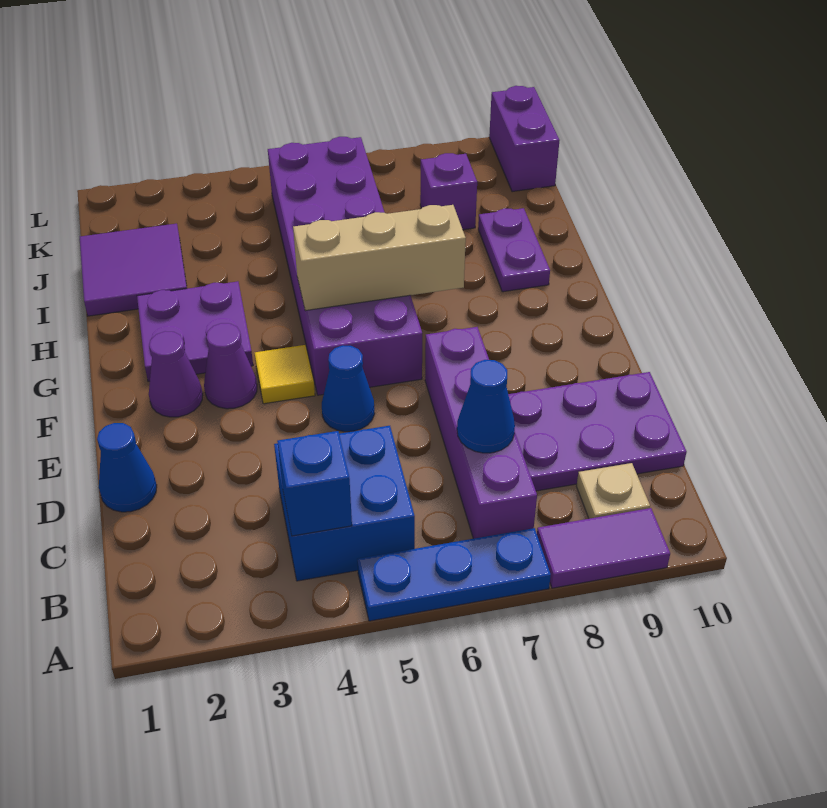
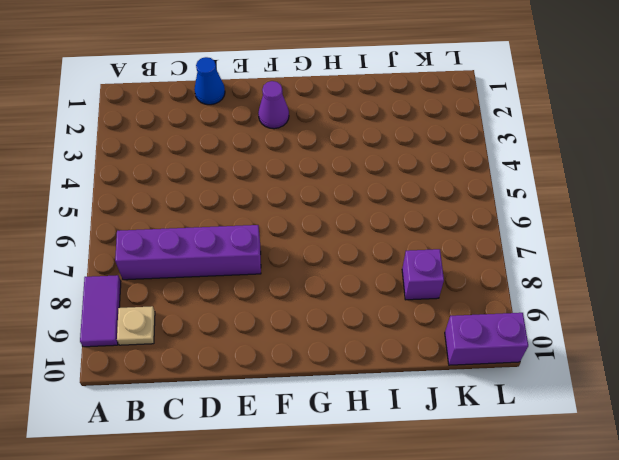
none -> blue plate A5:A7 level 1
none -> blue brick B4:C5 level 1
none -> purple plate C8:D10 level 1

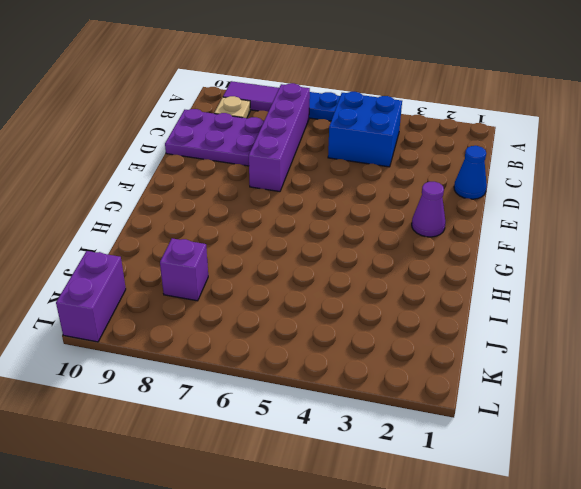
none -> blue cone E5 level 1
none -> purple cone F3 level 1
none -> yellow tile F4 level 1

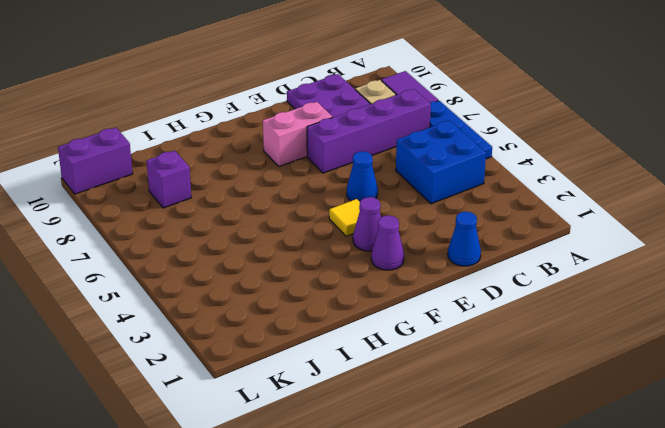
pink brick E8:F8 level 1 -> none
none -> purple brick F5:K6 level 1
none -> purple plate G2:H3 level 1
none -> purple plate H9:I9 level 1

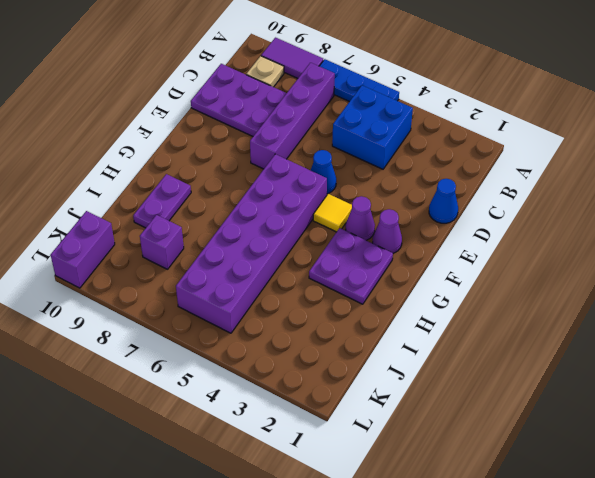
none -> purple tile I1:J2 level 1
none -> blue brick B4 level 2
none -> blue cone C7 level 2

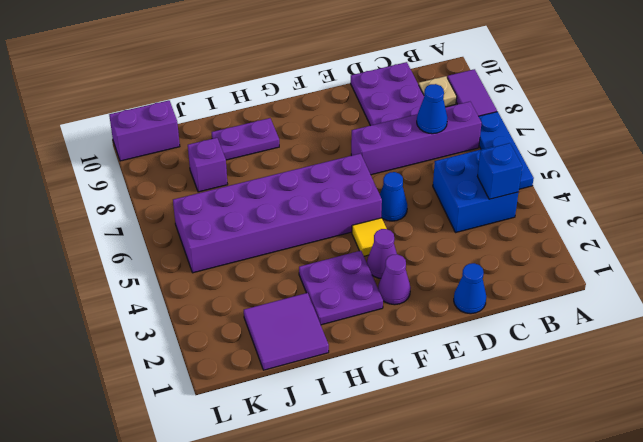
none -> tan brick G5:G7 level 2

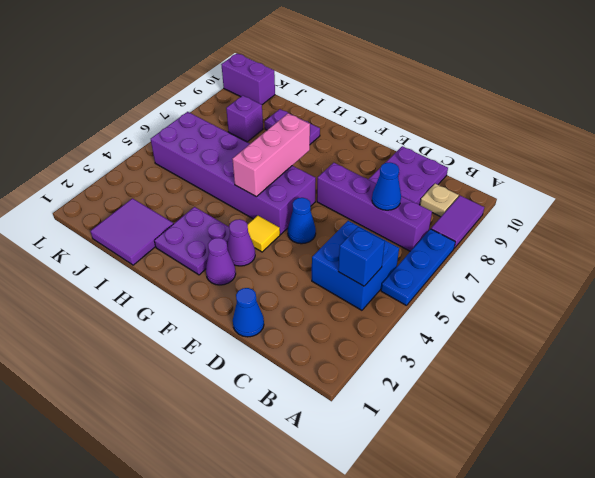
pink brick G5:G7 level 2 -> tan brick G5:G7 level 2

